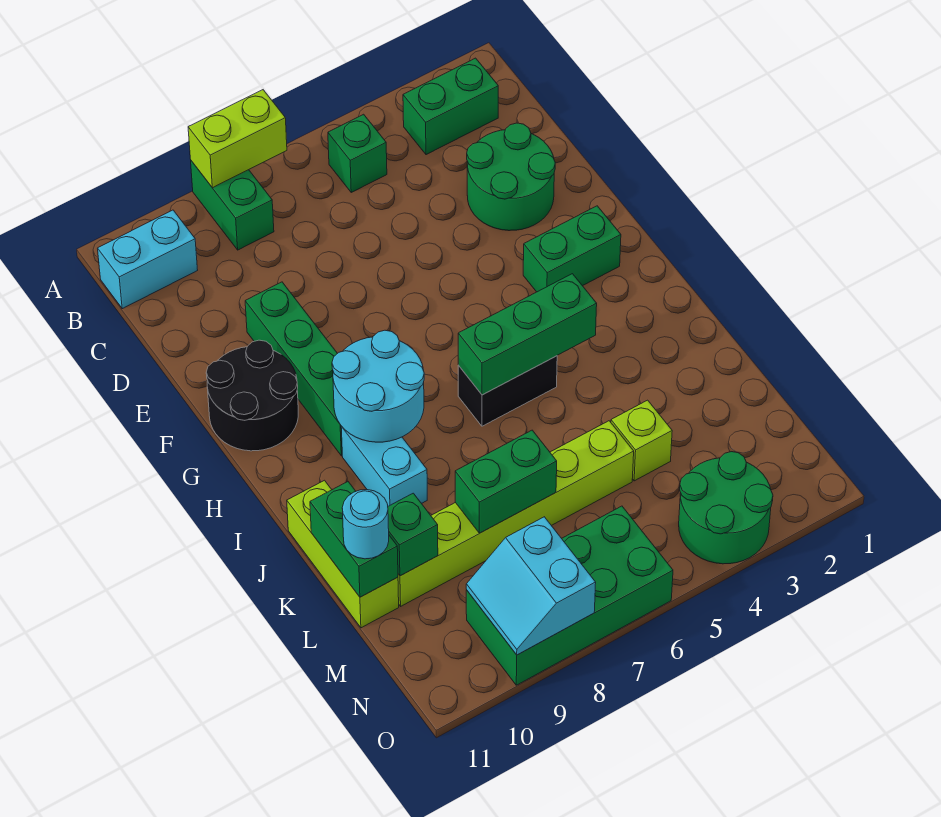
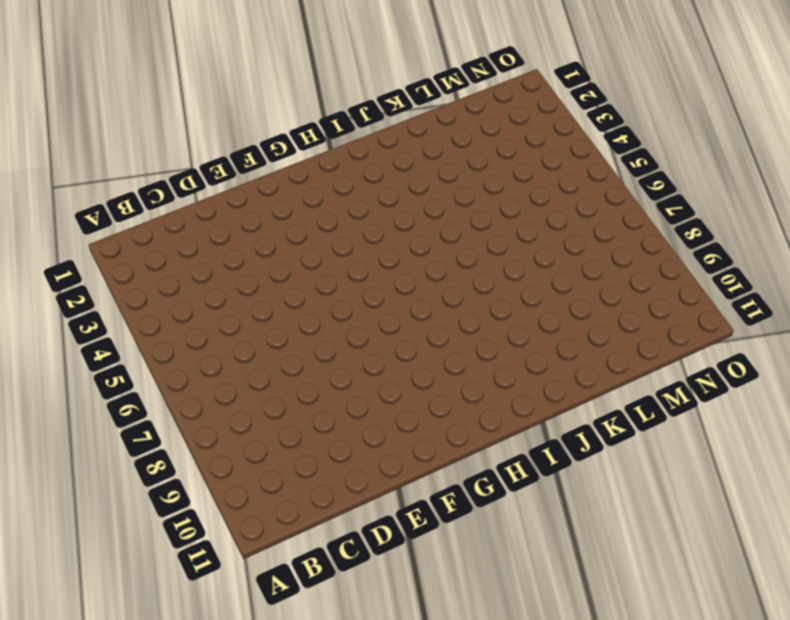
none -> green brick A8:B8 level 1
none -> green brick B2:B3 level 1
none -> green brick B5 level 1

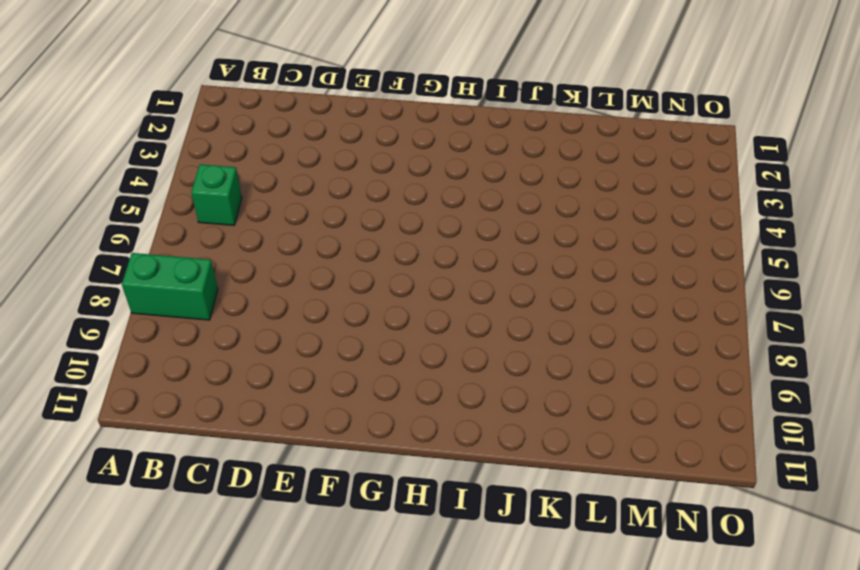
none -> green brick B2:B3 level 1
none -> cyan brick B10:B11 level 1
none -> green round brick D2:E3 level 1

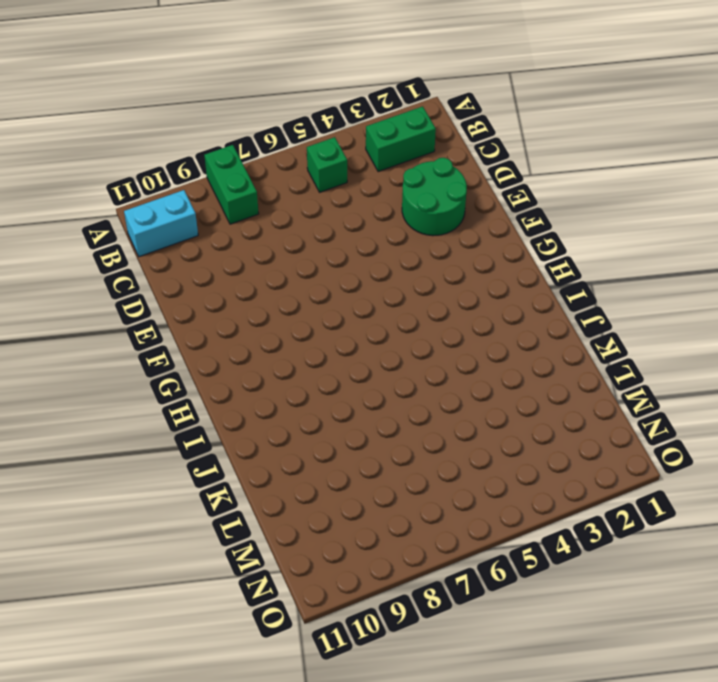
none -> green brick E9:H9 level 1
none -> black round brick F10:G11 level 1
none -> green brick G2:G3 level 1

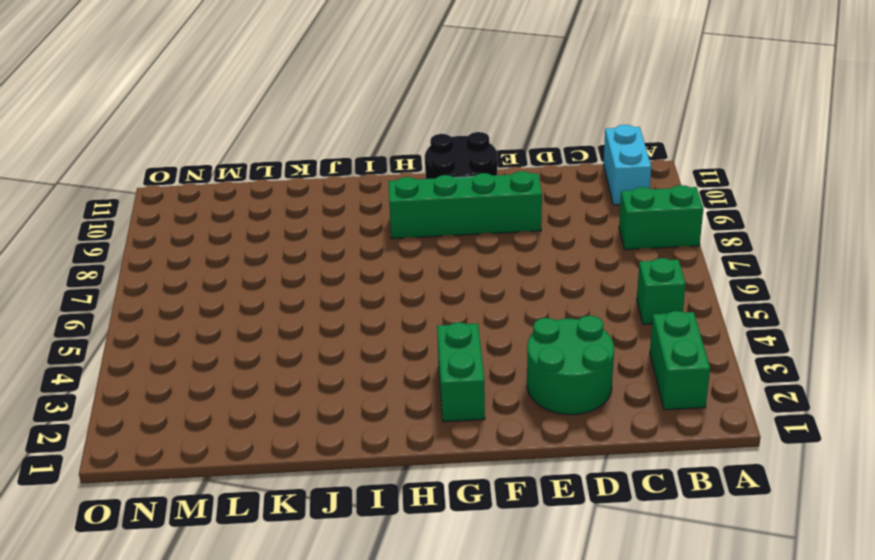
none -> black brick I5:I6 level 1
none -> cyan brick I9:J9 level 1
none -> lime brick J11:L11 level 1

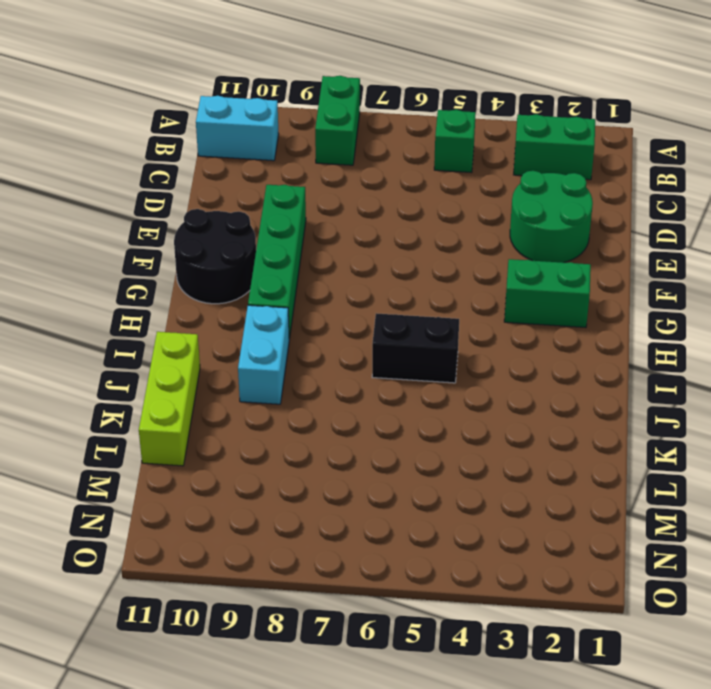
none -> lime brick L4 level 1
none -> lime brick L5:L10 level 1
none -> green round brick N3:O4 level 1

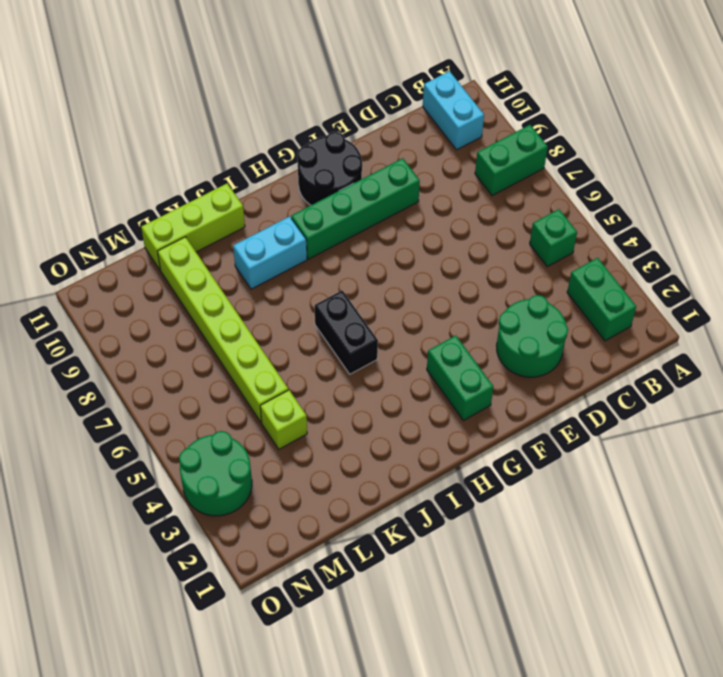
none -> green brick N6:O9 level 1
none -> lime brick A7:A8 level 2
none -> cyan round brick H8:I9 level 2

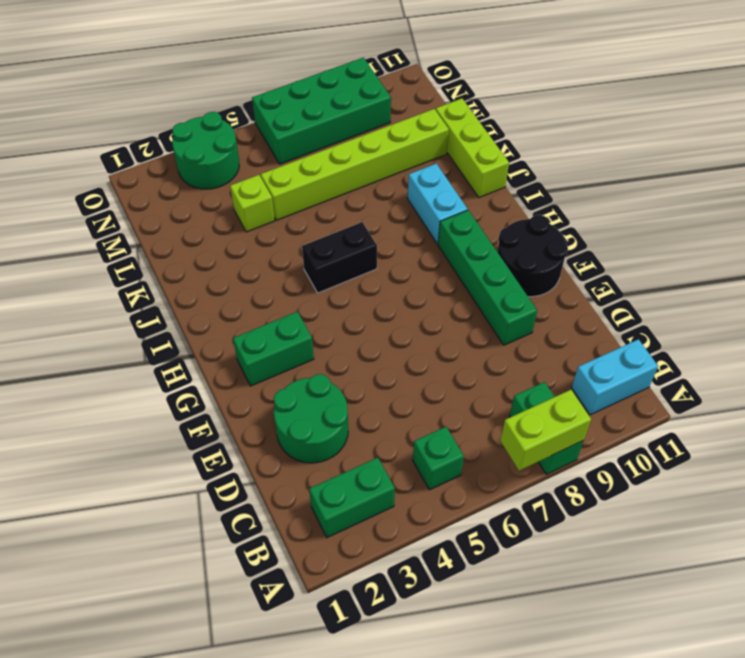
none -> cyan round brick H8:I9 level 2
none -> green brick I4:I6 level 2
none -> green brick K11:L11 level 2

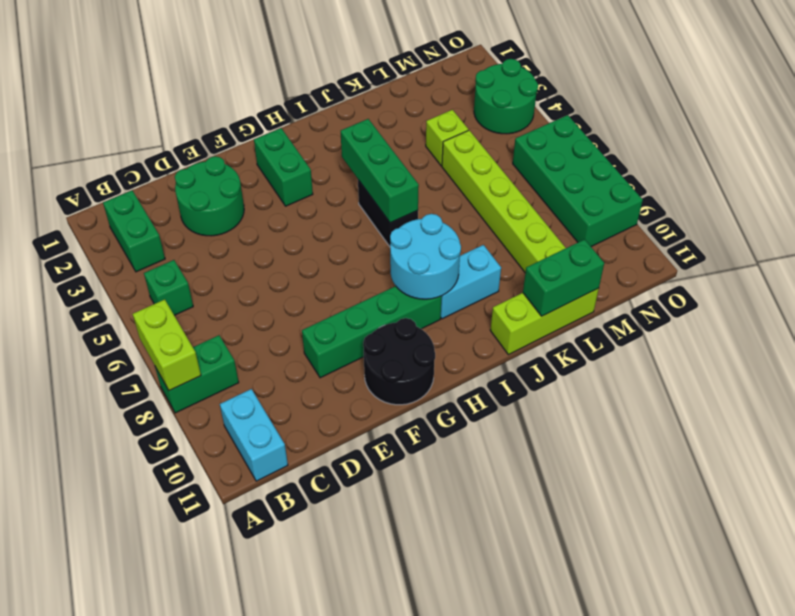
none -> green brick L7:L8 level 2
none -> green brick L10 level 2
none -> cyan slope N8:O9 level 2 top 8

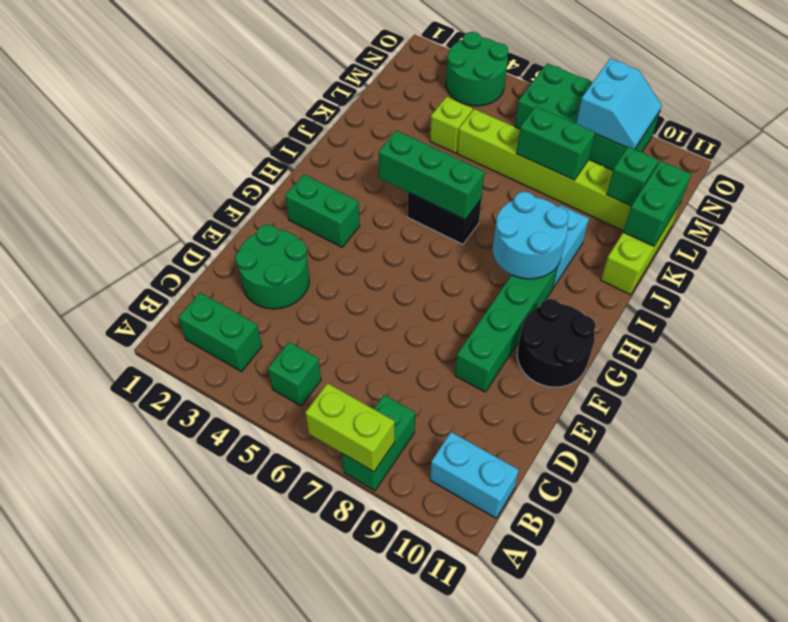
none -> cyan round brick L11 level 3

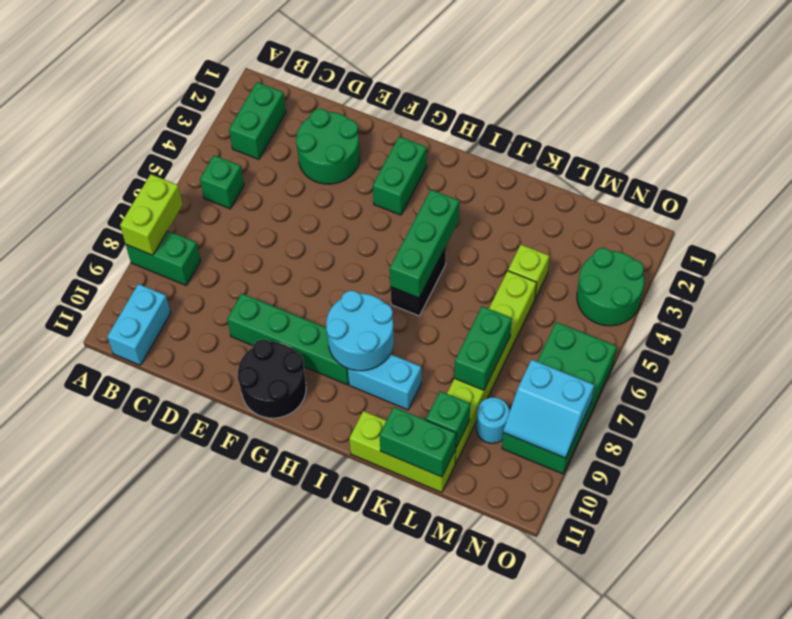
cyan round brick M9 level 1 -> cyan round brick L11 level 3

